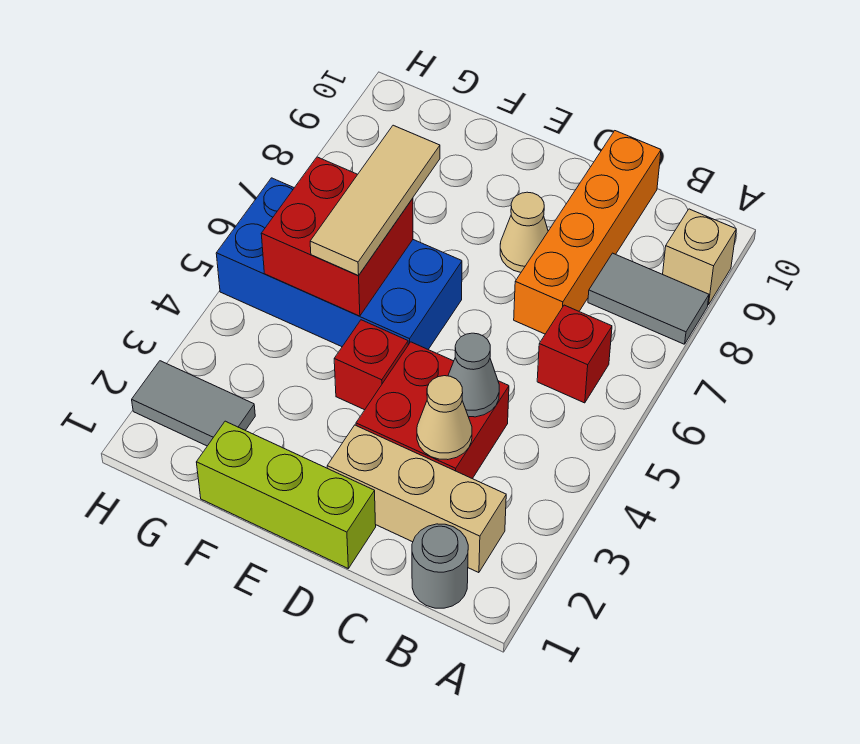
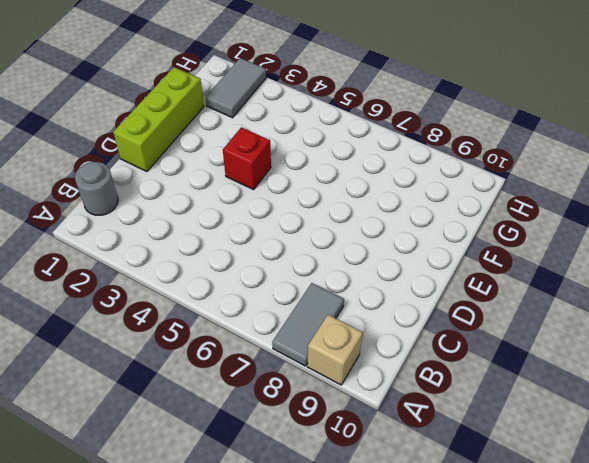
none -> tan brick B2:D2 level 1
none -> red brick B6 level 1
none -> red brick C3:D4 level 1

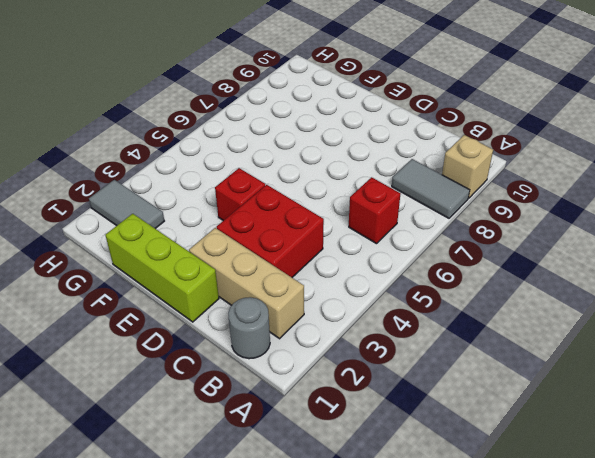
none -> orange brick C7:C10 level 1
none -> tan cone D8 level 1
none -> blue brick E5:H6 level 1

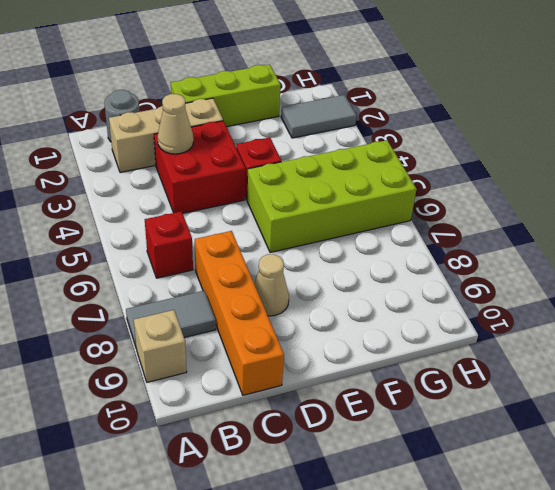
lime brick E5:H6 level 1 -> blue brick E5:H6 level 1
none -> grey cone C4 level 2
none -> red brick F5:G6 level 2
none -> tan tile F5:F7 level 3

